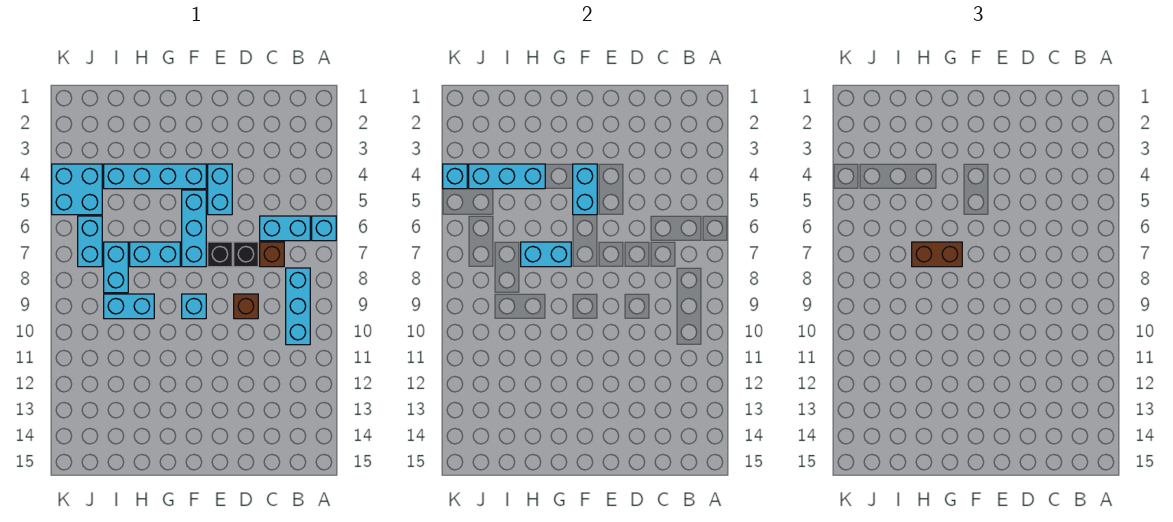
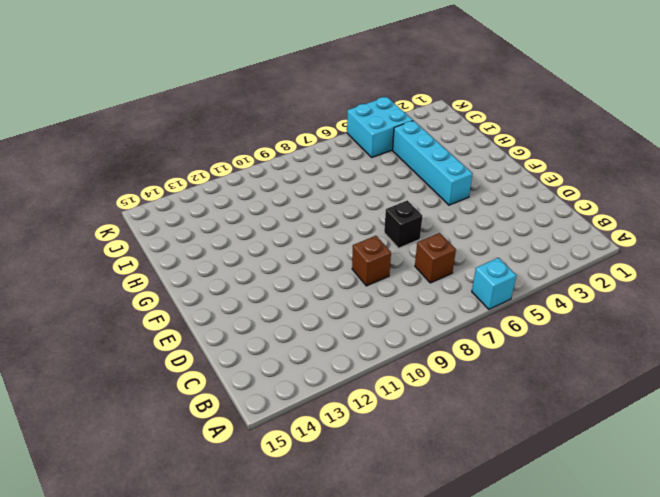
none -> cyan brick B6:C6 level 1
none -> cyan brick B8:B10 level 1
none -> black brick D7 level 1

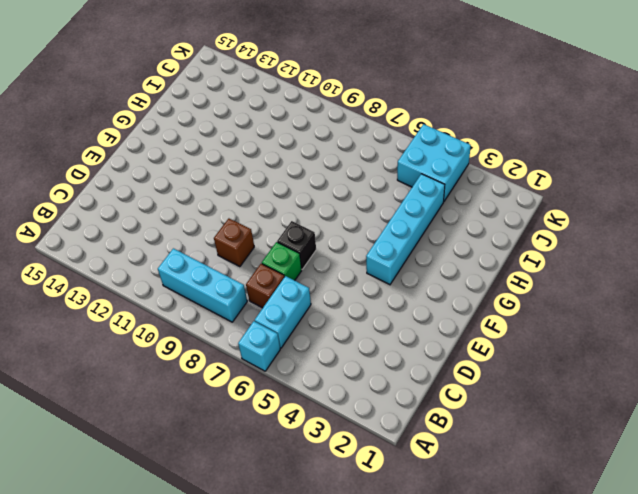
green brick D7 level 1 -> black brick D7 level 1
none -> cyan brick E4:E5 level 1
none -> cyan brick F5:F7 level 1
none -> cyan brick F9 level 1

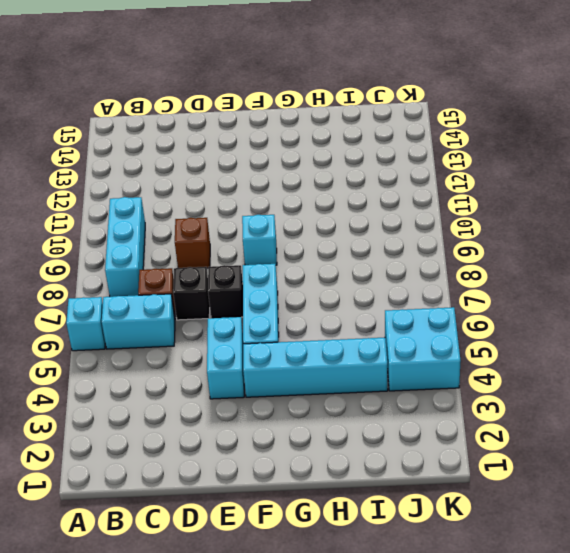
none -> cyan brick G7:H7 level 1
none -> cyan brick H9:I9 level 1
none -> cyan brick I7:I8 level 1

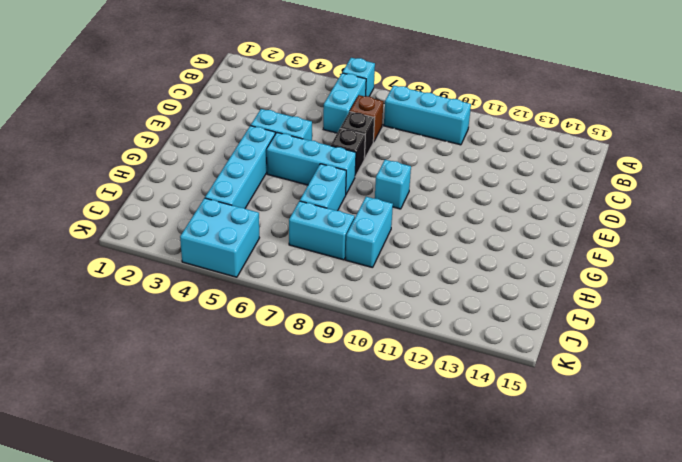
none -> brown brick D9 level 1
none -> cyan brick J6:J7 level 1
none -> cyan brick F4:F5 level 2

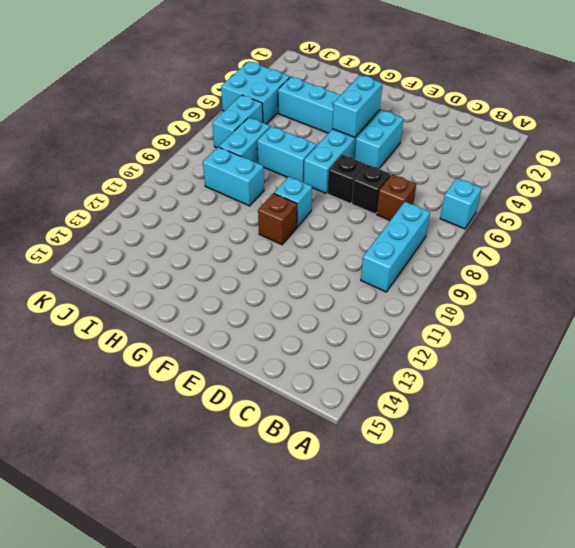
brown brick F10 level 1 -> brown brick D9 level 1
none -> cyan brick B6:C6 level 1
none -> cyan brick G7:H7 level 2
none -> cyan brick H4:J4 level 2

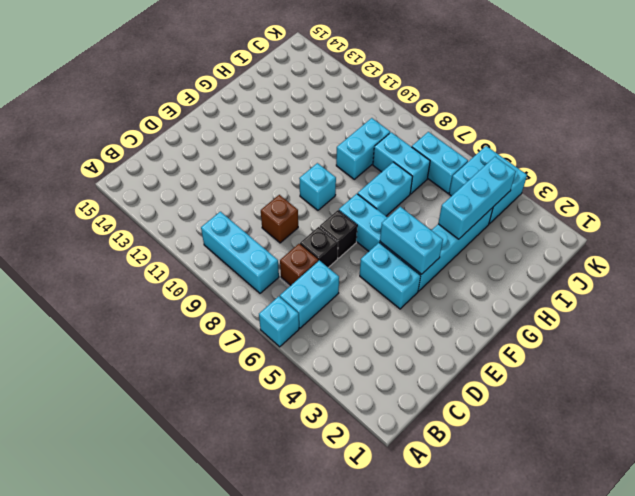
none -> cyan brick G7:H7 level 2
none -> cyan brick K4 level 2
none -> brown brick G7:H7 level 3

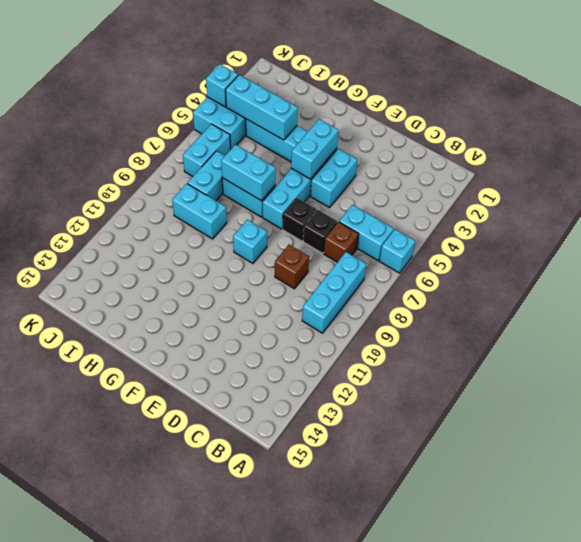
none -> brown brick G7:H7 level 3

